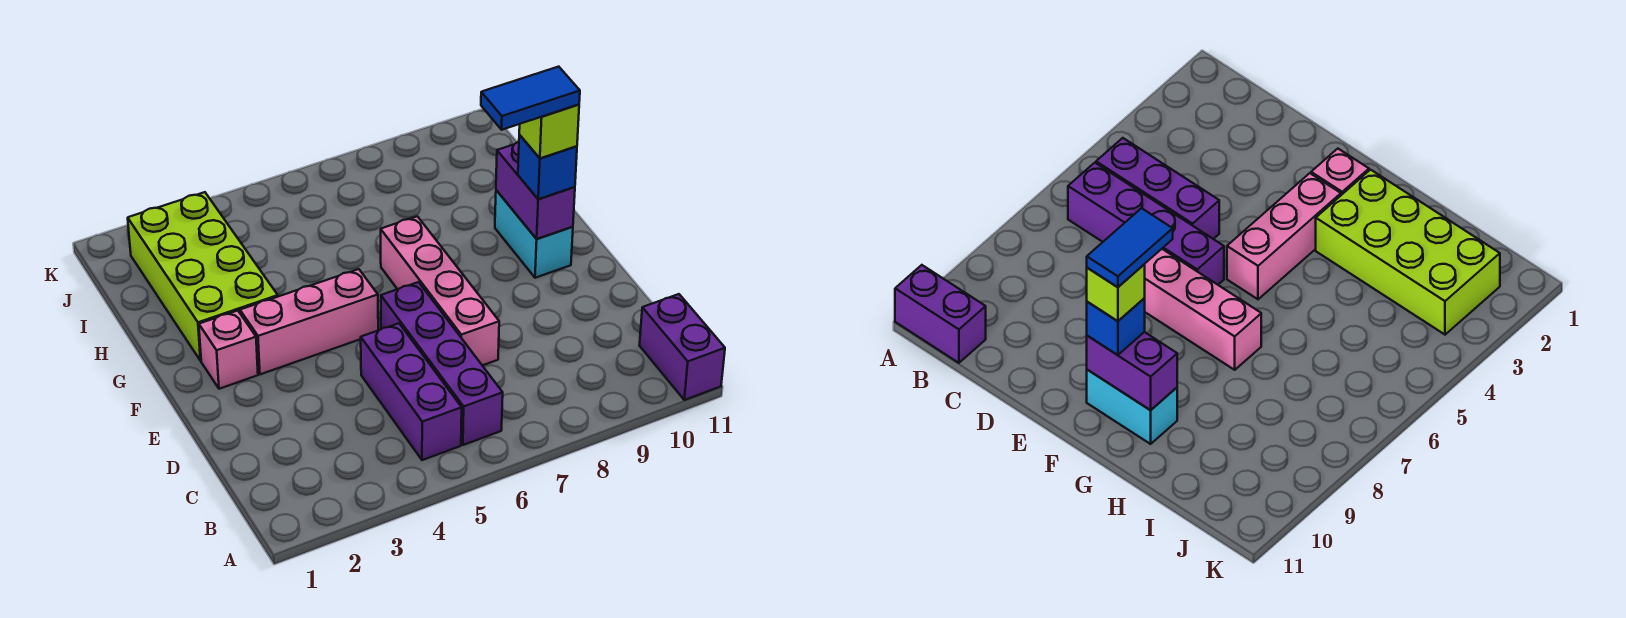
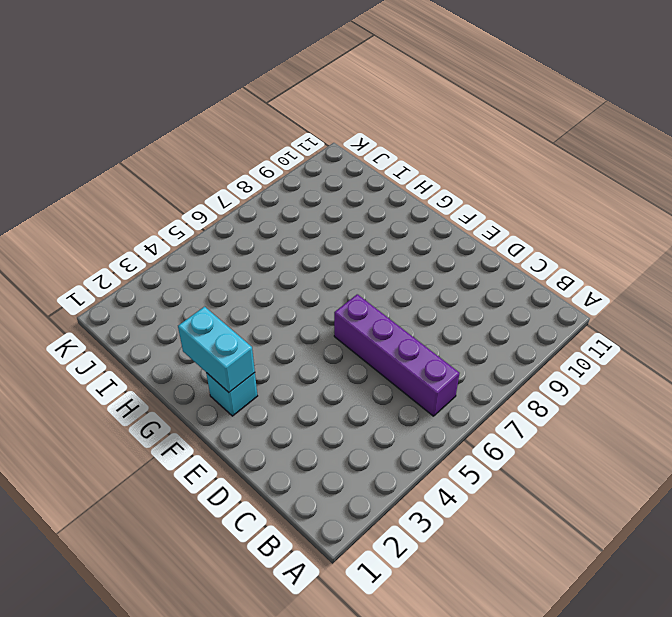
cyan brick F2 level 1 -> pink brick F2 level 1
cyan brick F2:G2 level 2 -> cyan brick F10:G10 level 1
none -> purple brick A11:B11 level 1
none -> purple brick B5:D5 level 1
none -> pink brick D7:G7 level 1

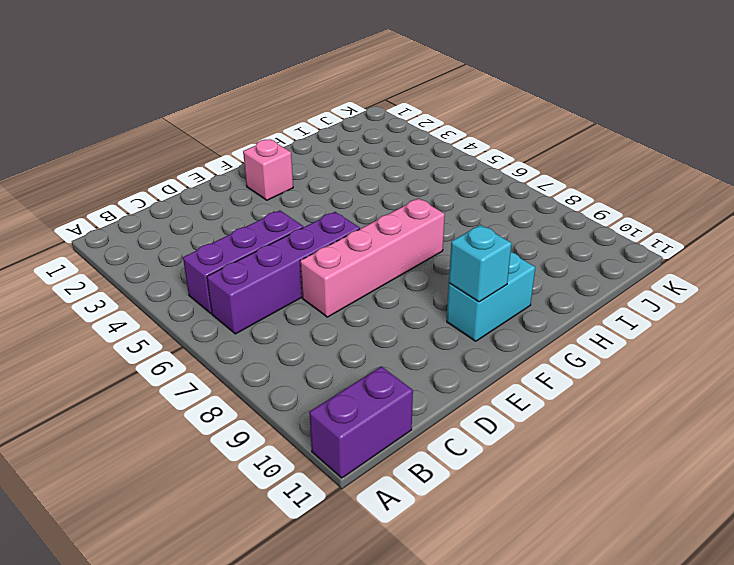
cyan brick F10 level 2 -> purple brick F10:G10 level 2
none -> pink brick F3:F5 level 1
none -> lime brick G2:J3 level 1
none -> blue brick F10 level 3

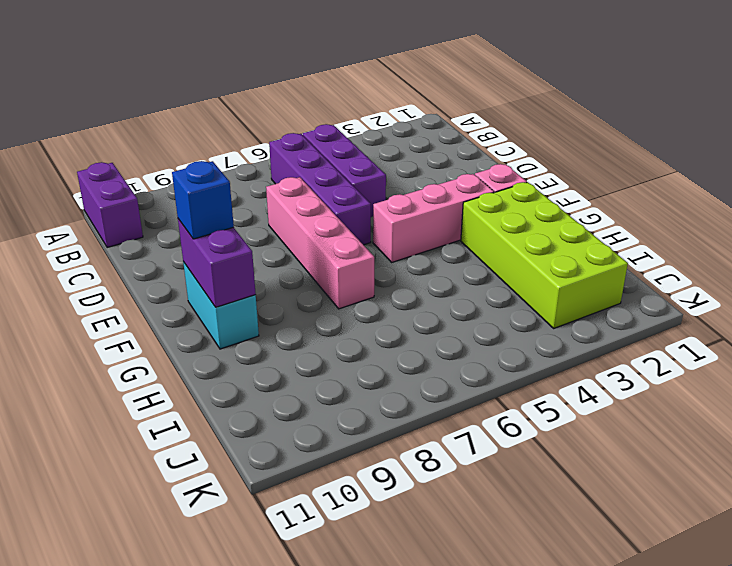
none -> lime brick F10 level 4
none -> blue tile F9:F10 level 5

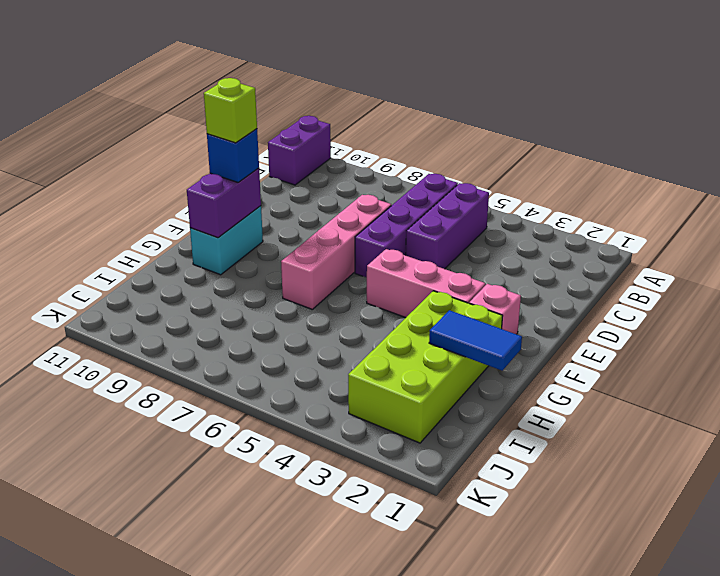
blue tile H1:H2 level 2 -> blue tile F9:F10 level 5

